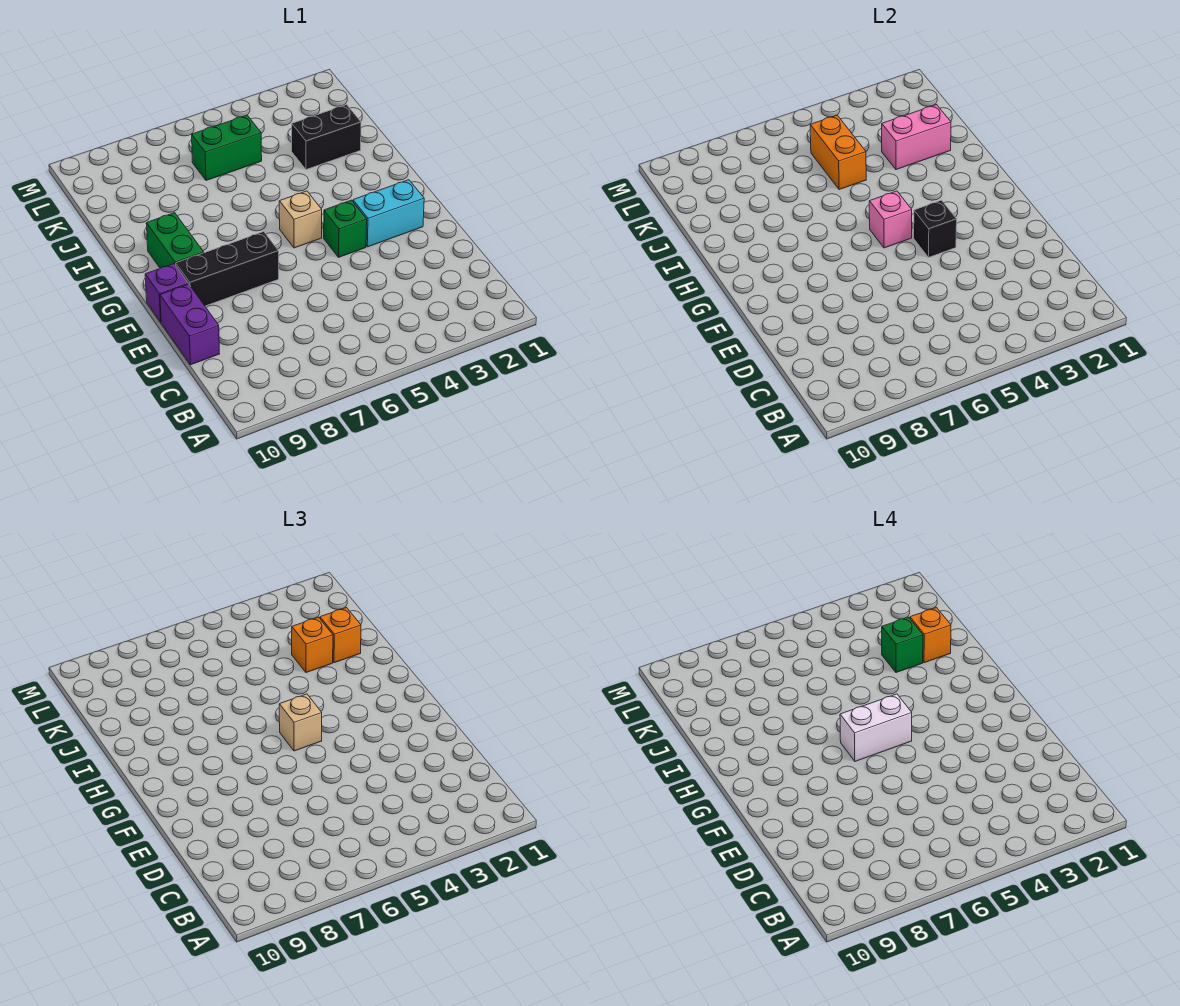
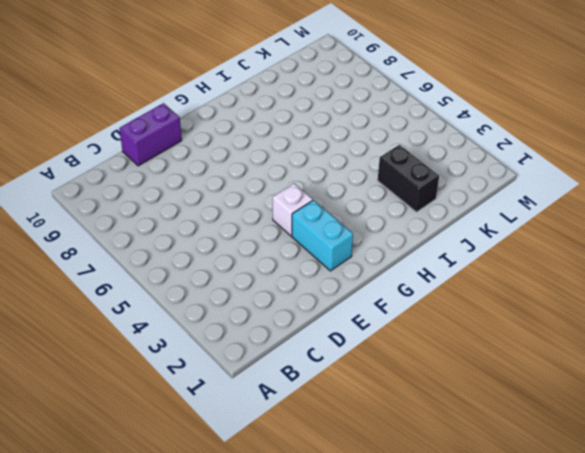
white brick F4 level 1 -> green brick F4 level 1
none -> black brick F7:F9 level 1
none -> purple brick F10 level 1
none -> tan brick G5 level 1

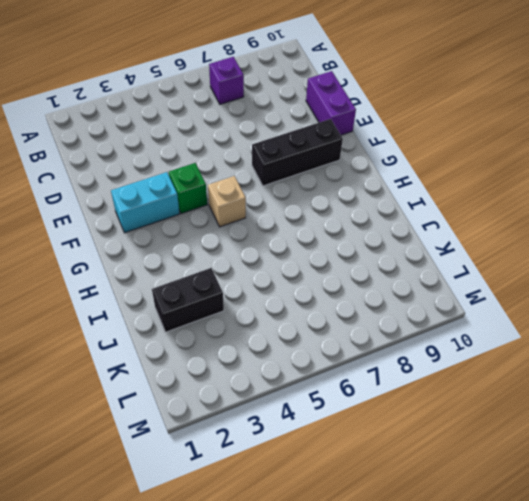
purple brick B7 level 1 -> purple brick F10 level 1
none -> green brick G9:H9 level 1
none -> green brick K5:K6 level 1
none -> black brick F4 level 2

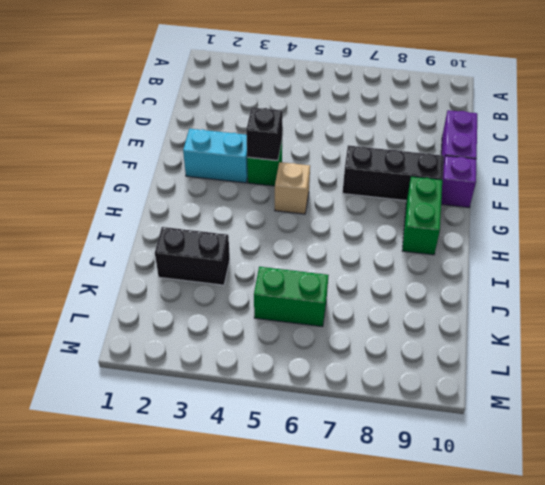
none -> pink brick G5 level 2
none -> pink brick J2:J3 level 2
none -> orange brick J5:K5 level 2

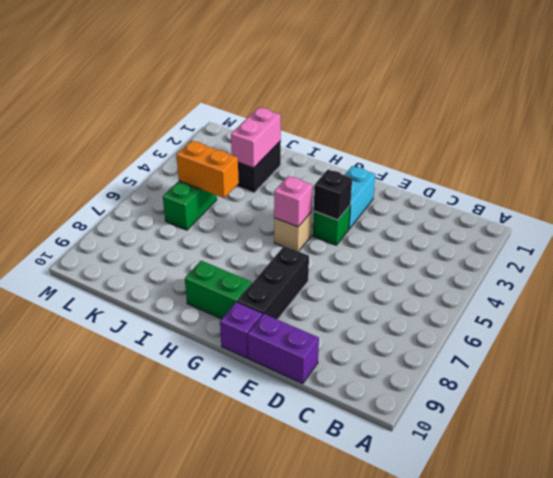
none -> tan brick G5 level 3
none -> orange brick J2 level 3
none -> orange brick J3 level 3

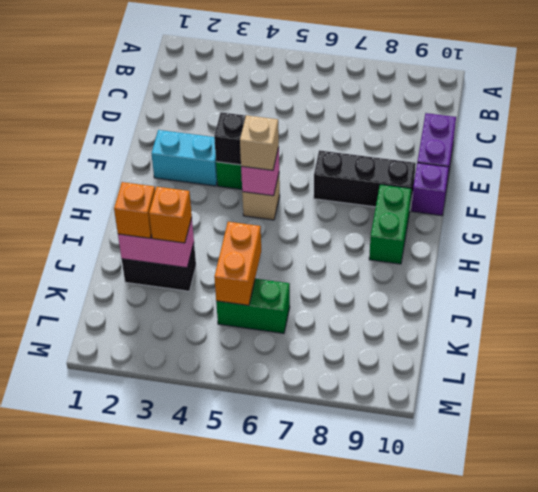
none -> white brick G5:G6 level 4
none -> orange brick J2 level 4
none -> green brick J3 level 4

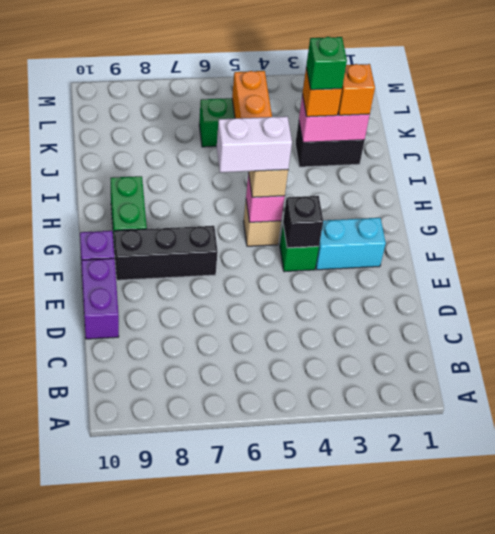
none -> orange brick J2 level 4

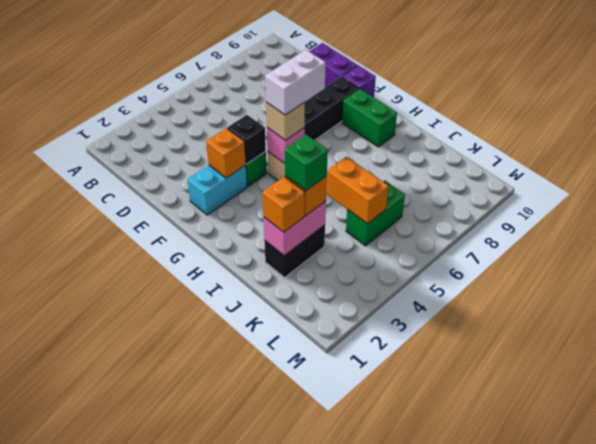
orange brick F3 level 2 -> orange brick J2 level 4

